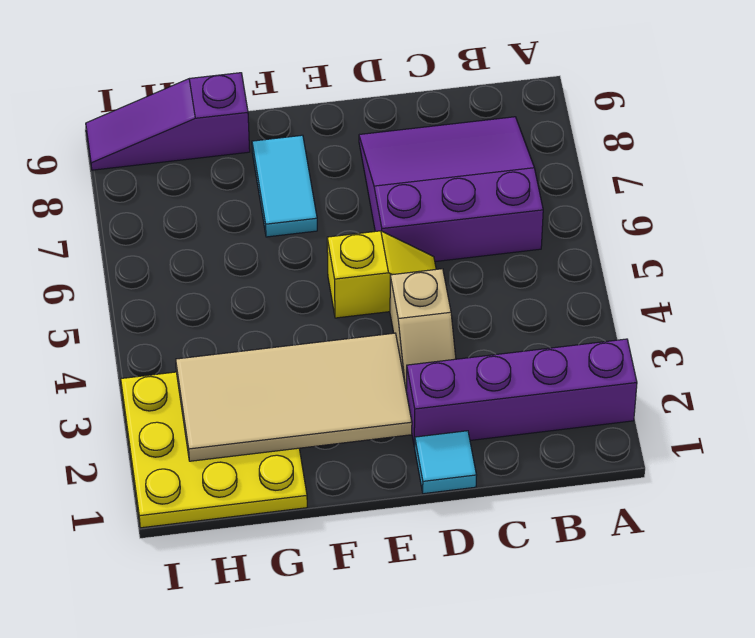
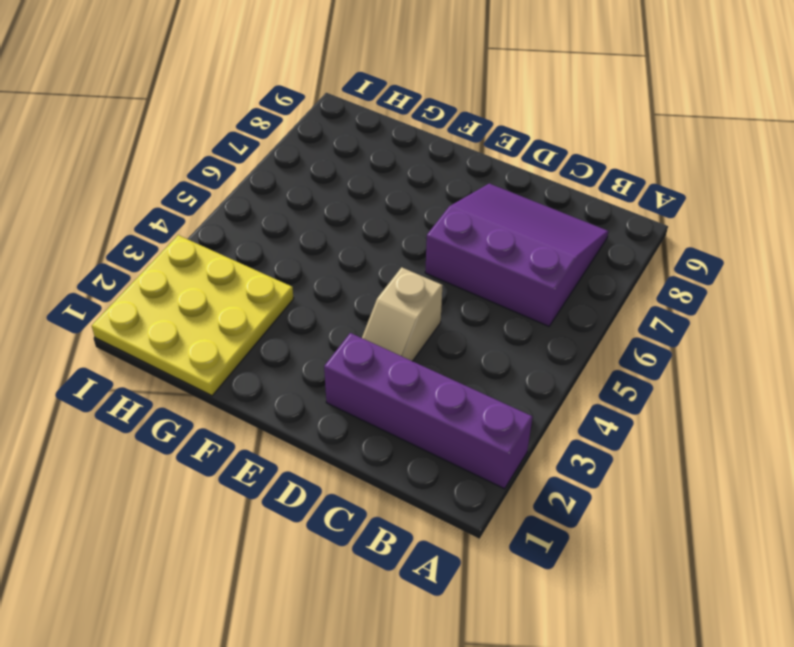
none -> cyan tile D1 level 1
none -> yellow slope D5:E5 level 1 top E

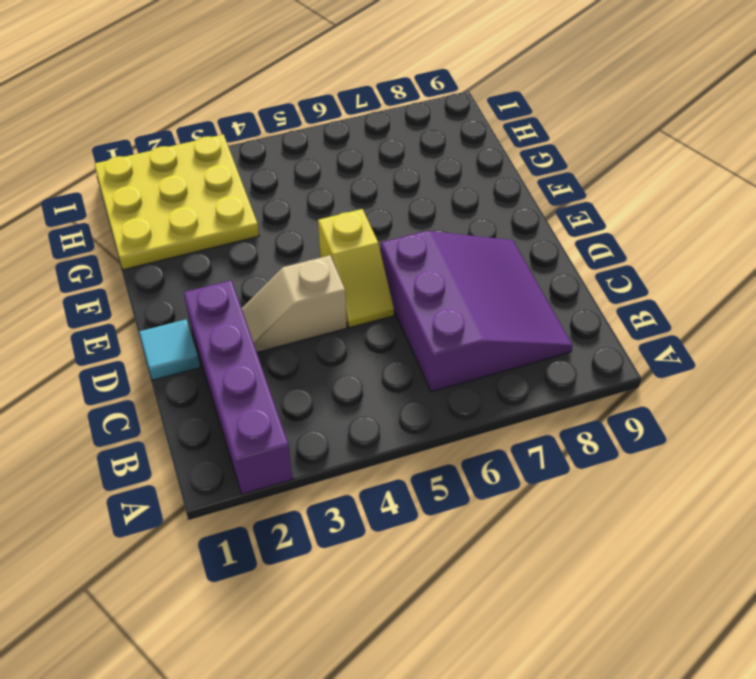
none -> cyan tile F7:F8 level 1
none -> purple slope G9:I9 level 1 top G

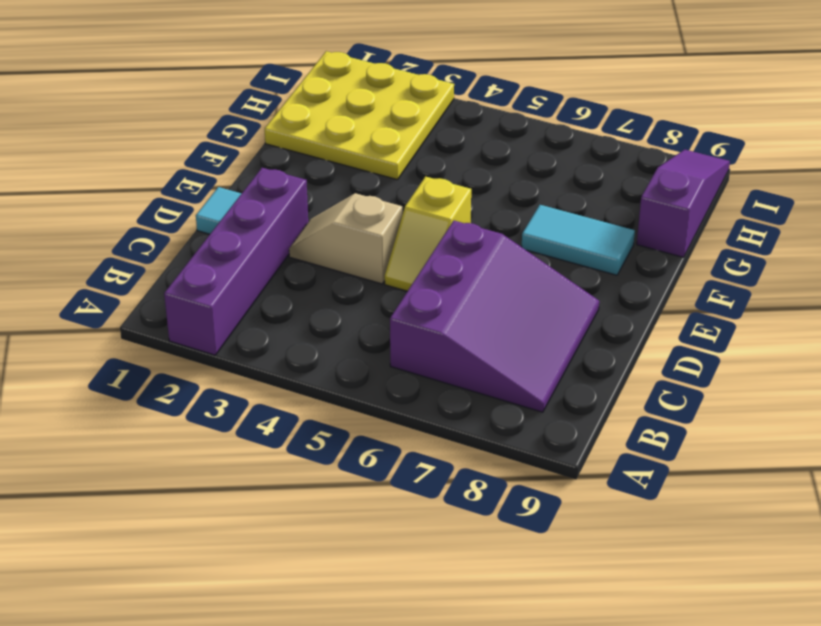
none -> tan tile E2:H3 level 2

